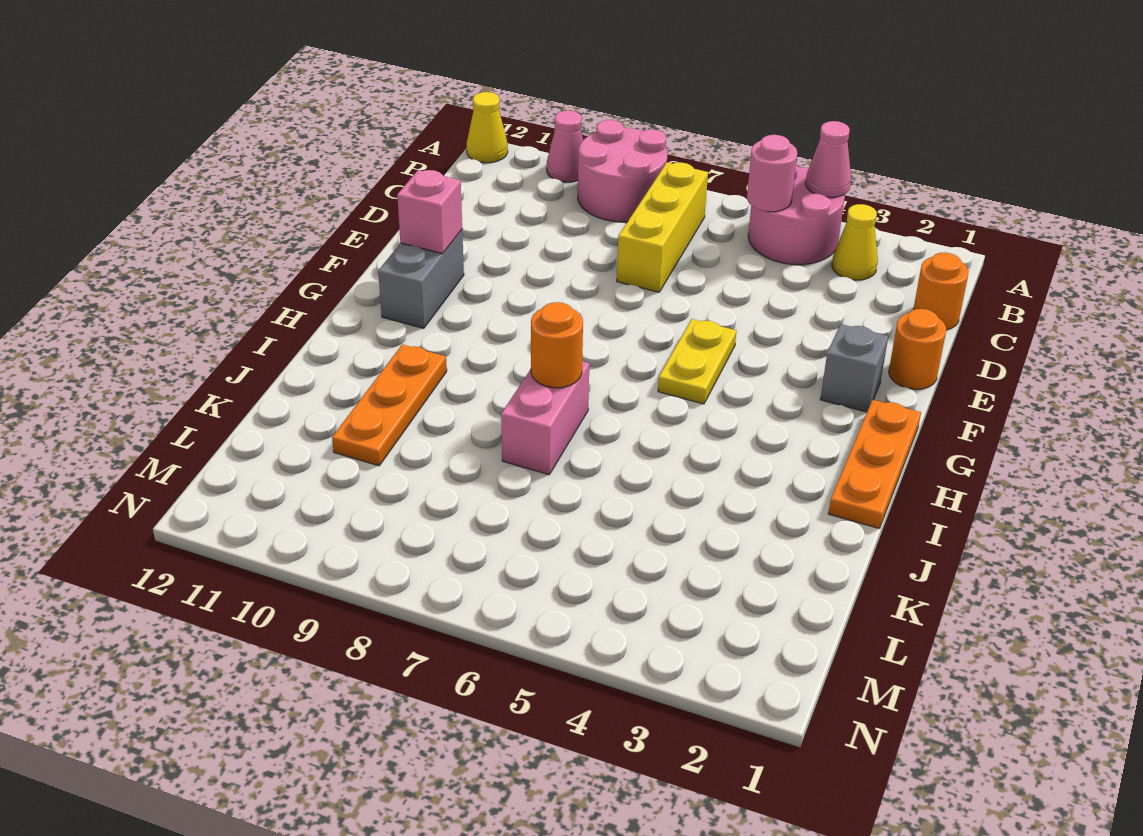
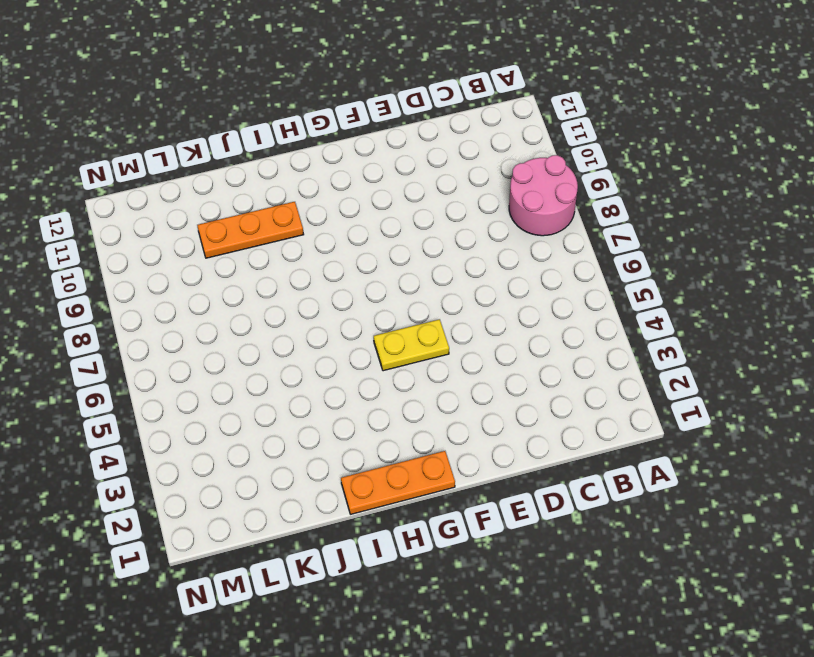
none -> pink round brick A4:B5 level 1
none -> pink cone A10 level 1
none -> yellow cone A12 level 1

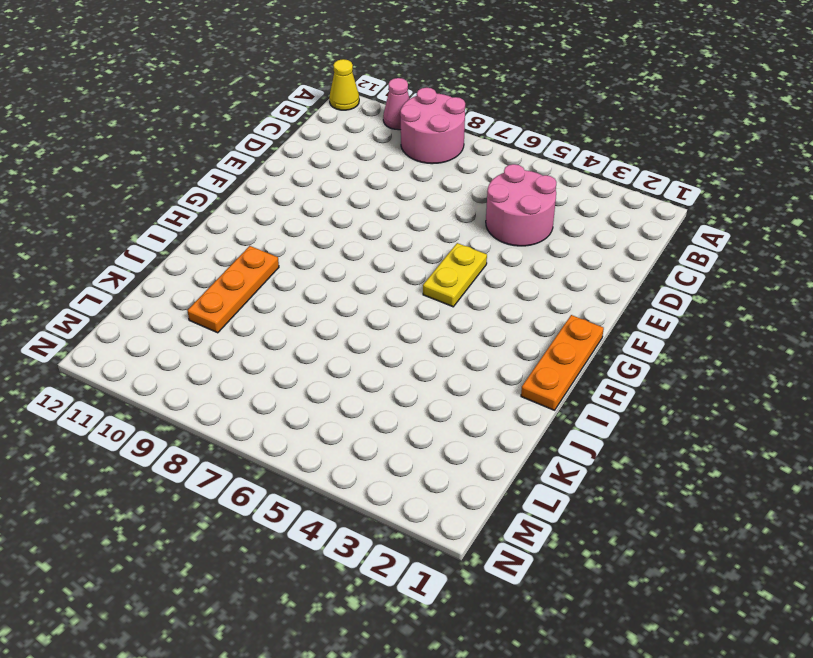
pink round brick C4:D5 level 1 -> pink round brick A4:B5 level 1
none -> yellow cone B3 level 1
none -> yellow brick B7:D7 level 1
none -> orange round brick C1 level 1

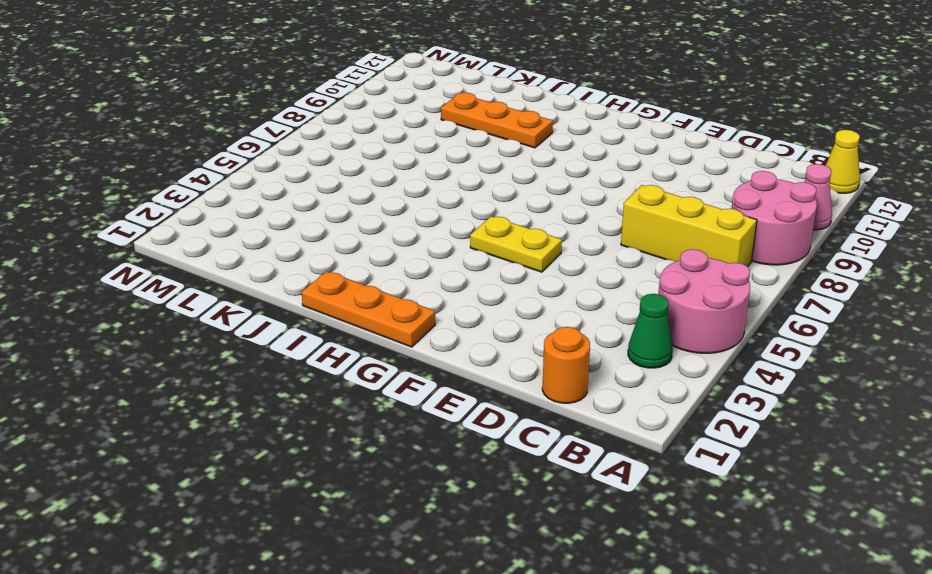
green cone B3 level 1 -> yellow cone B3 level 1
none -> orange round brick E1 level 1
none -> grey brick F2 level 1
none -> grey brick F11:G11 level 1

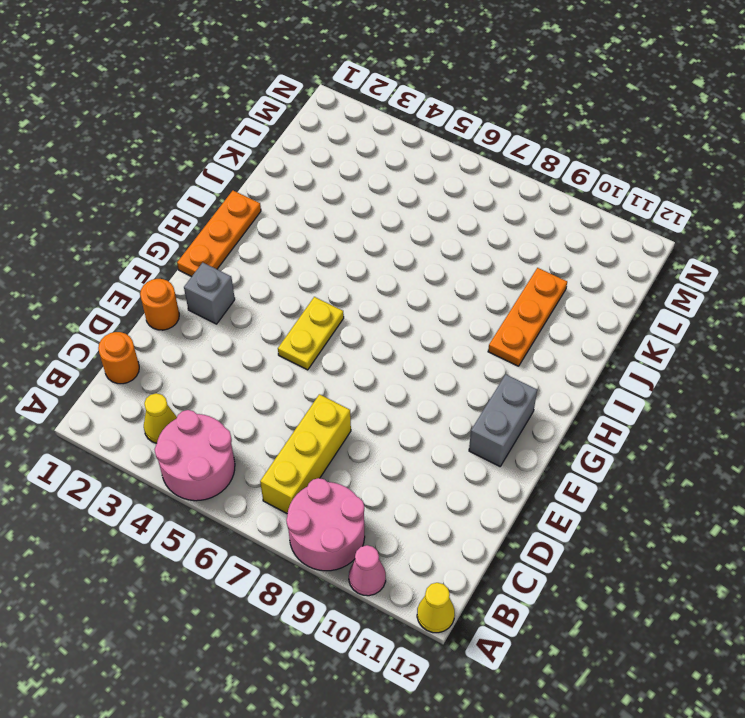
none -> pink brick I7:J7 level 1
none -> pink cone A4 level 2
none -> pink round brick B5 level 2

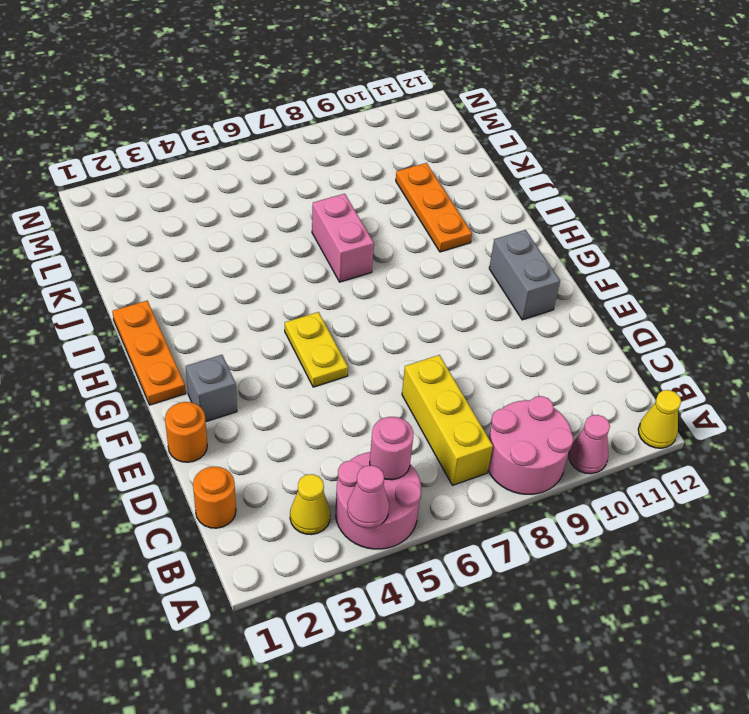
none -> pink brick F11 level 2
none -> orange round brick I7 level 2

